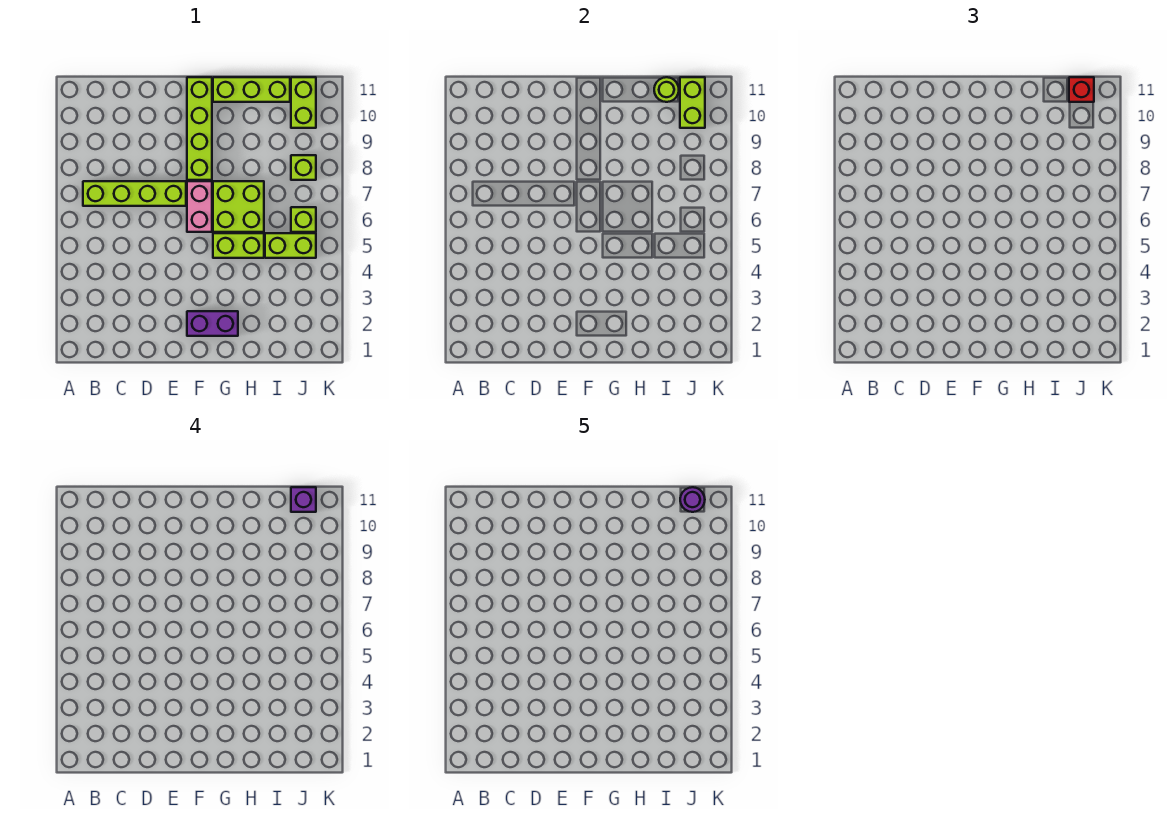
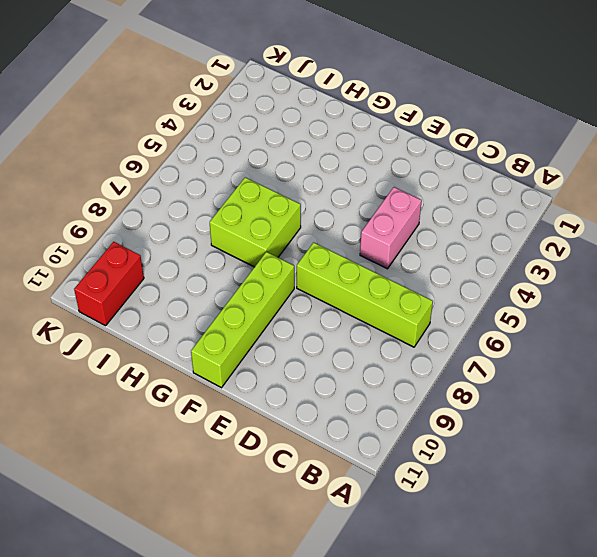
pink brick D4:D5 level 1 -> pink brick F6:F7 level 1
red brick J10:J11 level 1 -> lime brick J10:J11 level 1
none -> purple brick F2:G2 level 1
none -> lime brick G5:H5 level 1
none -> lime brick G11:I11 level 1

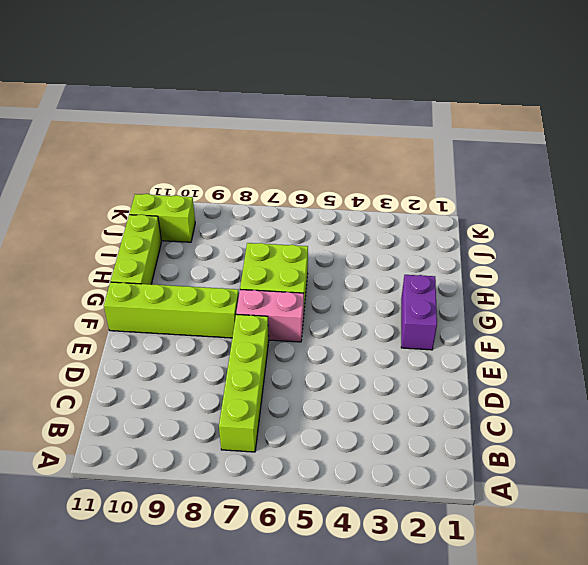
none -> lime brick G5:H5 level 1
none -> lime brick I5:J5 level 1
none -> lime brick J6 level 1

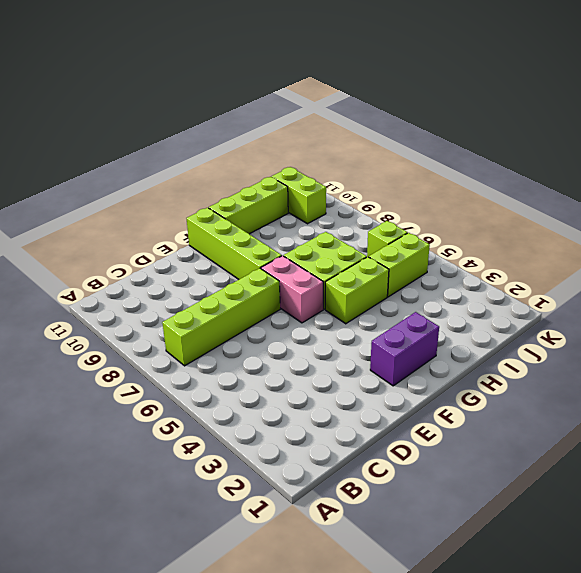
none -> lime brick J8 level 1
none -> lime round brick I11 level 2
none -> lime brick J10:J11 level 2

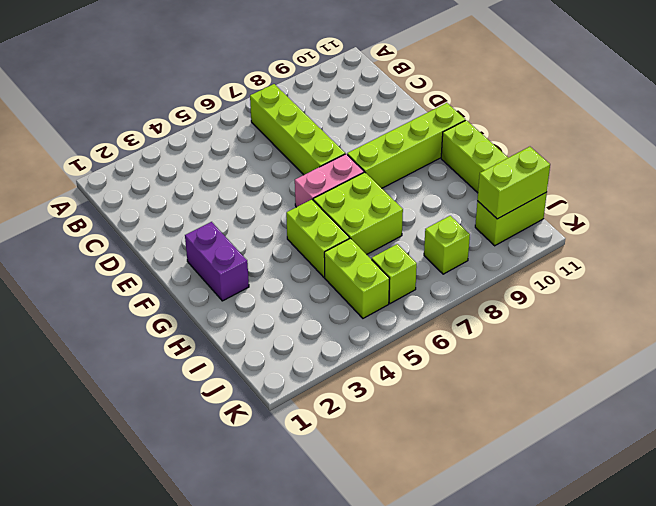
none -> lime round brick I11 level 2
none -> red brick J11 level 3
none -> purple brick J11 level 4

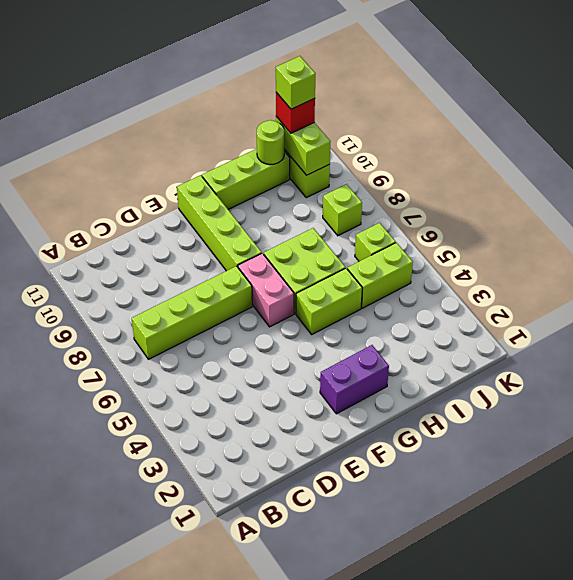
lime brick J11 level 4 -> purple brick J11 level 4
none -> purple round brick J11 level 5

